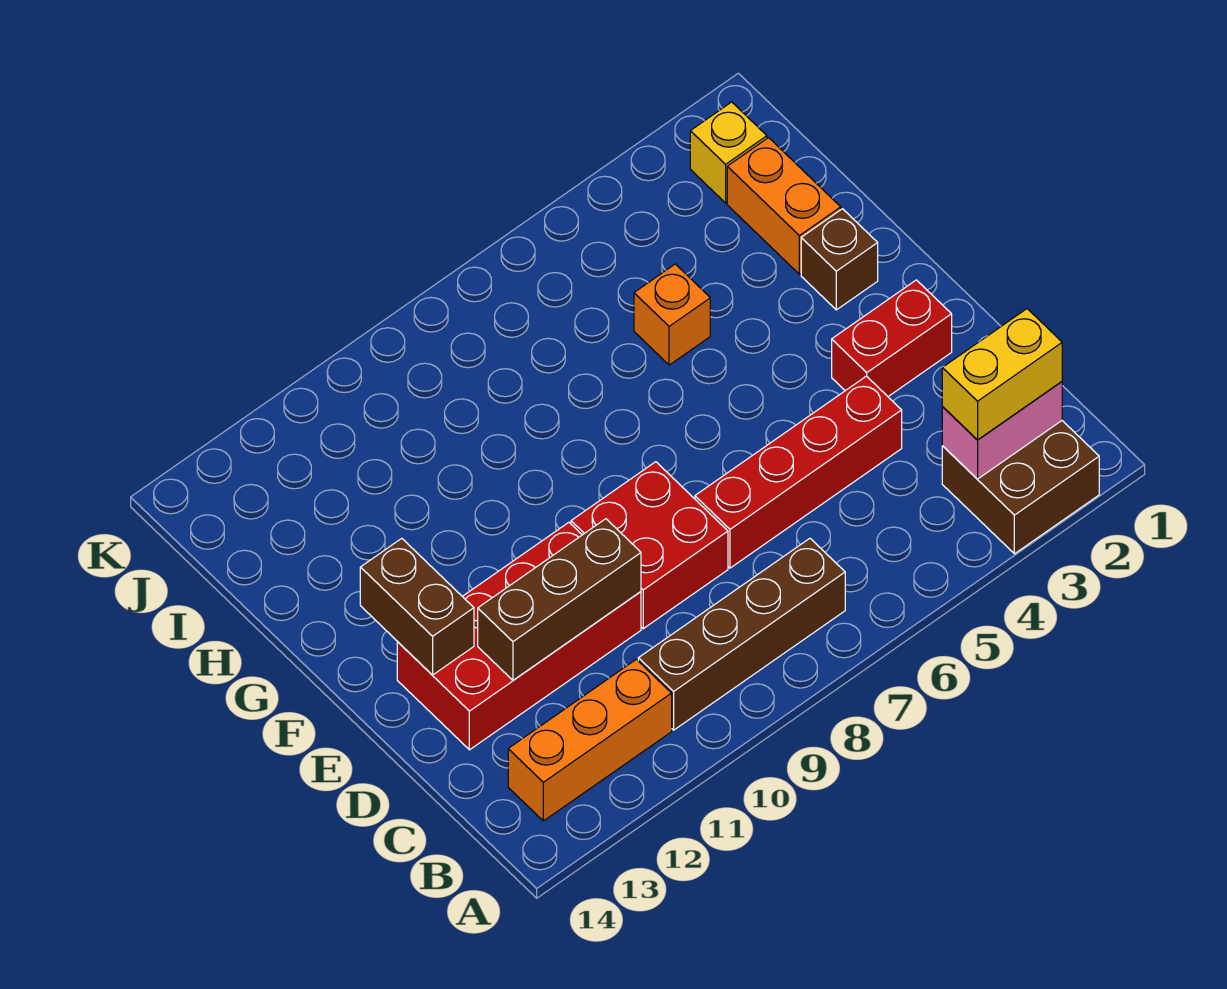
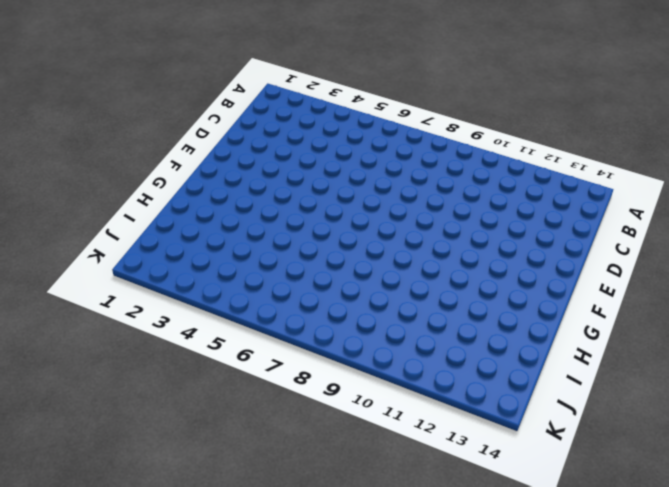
none -> brown brick A2:B3 level 1
none -> brown brick B7:B10 level 1
none -> orange brick B11:B13 level 1

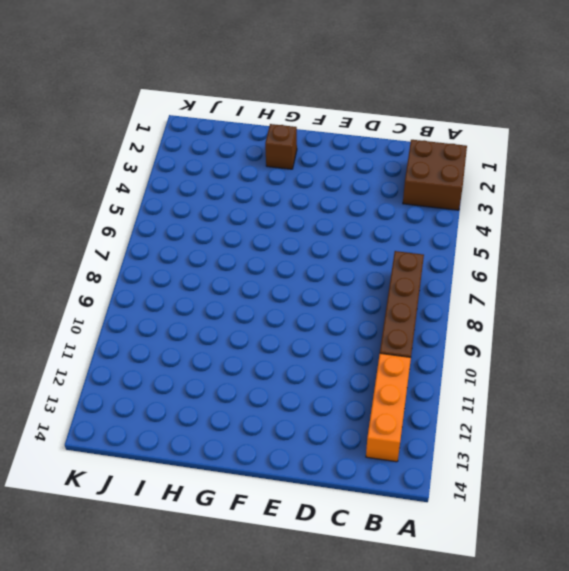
none -> red brick D4:D7 level 1
none -> red brick D8:E9 level 1
none -> red brick D10:E13 level 1

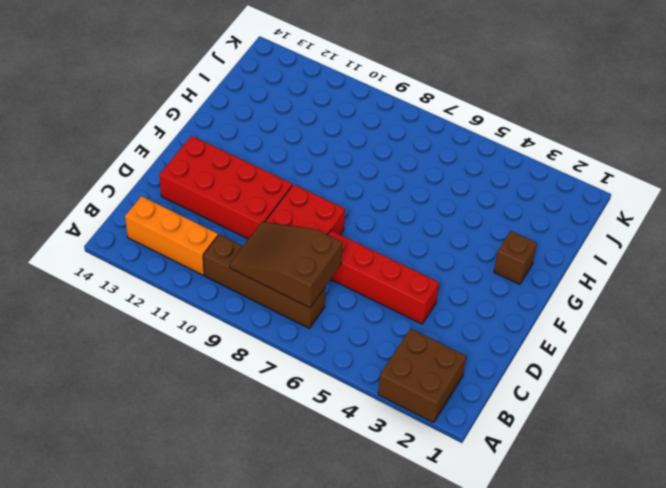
brown slope B7:C9 level 2 top 7 -> none
none -> red brick E2:E3 level 1
none -> orange brick H2:I2 level 1
none -> orange brick H5 level 1

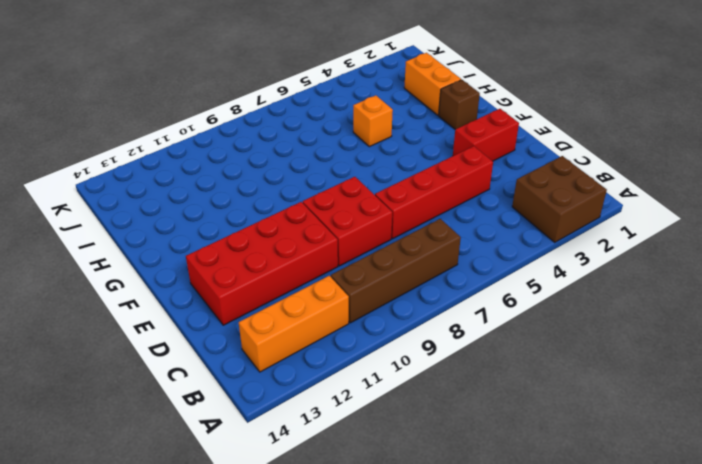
none -> yellow brick J2 level 1
none -> pink brick B2:B3 level 2
none -> brown brick D10:D12 level 2

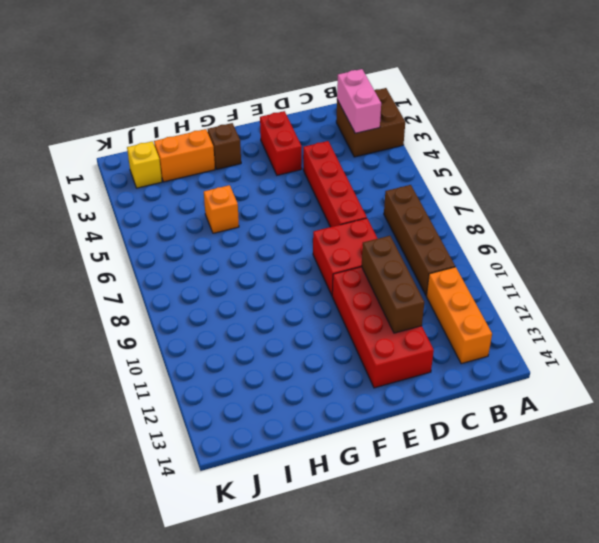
none -> brown brick E13:F13 level 2
none -> yellow brick B2:B3 level 3

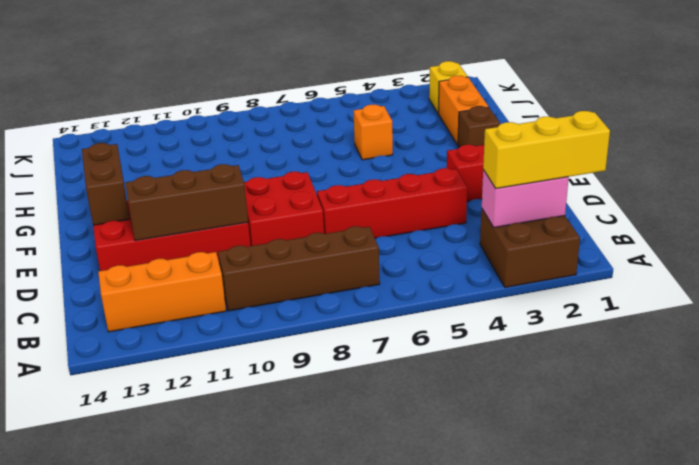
yellow brick B1:B3 level 3 -> yellow brick B2:B3 level 3

